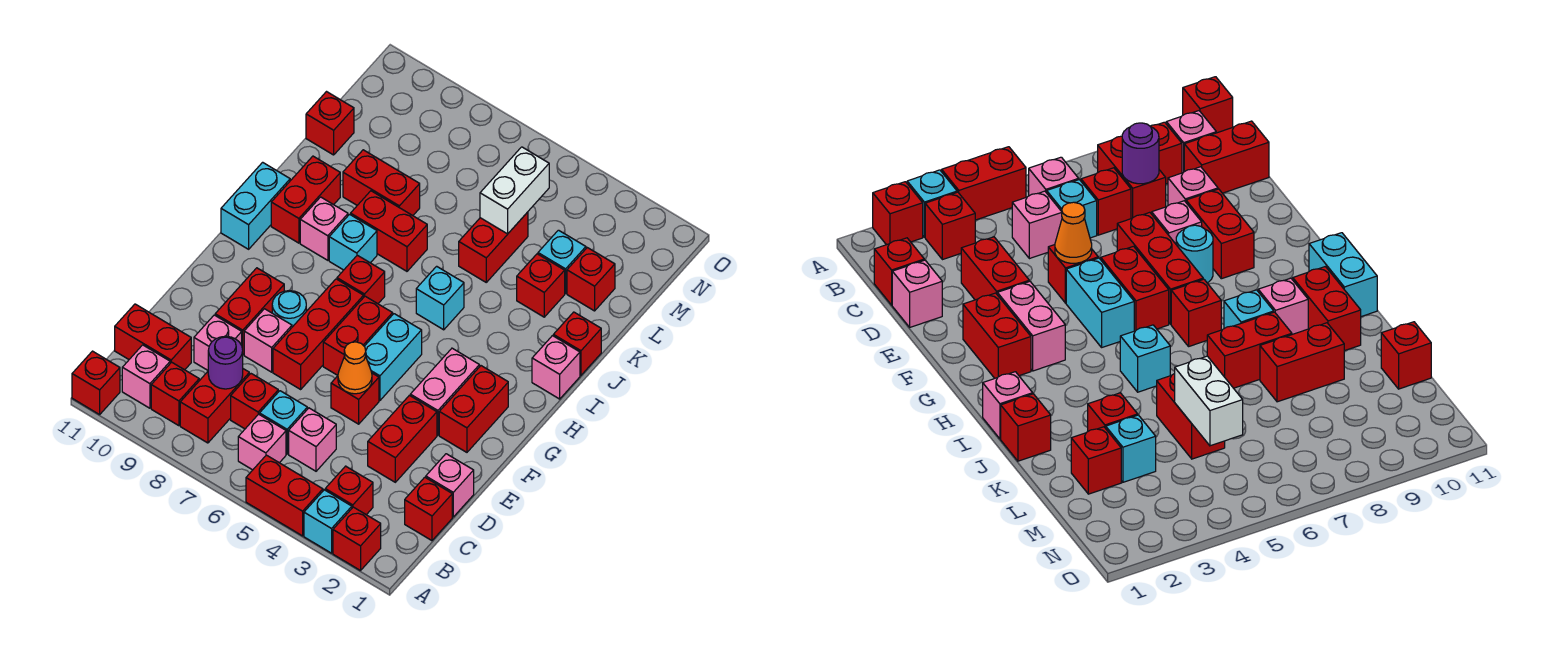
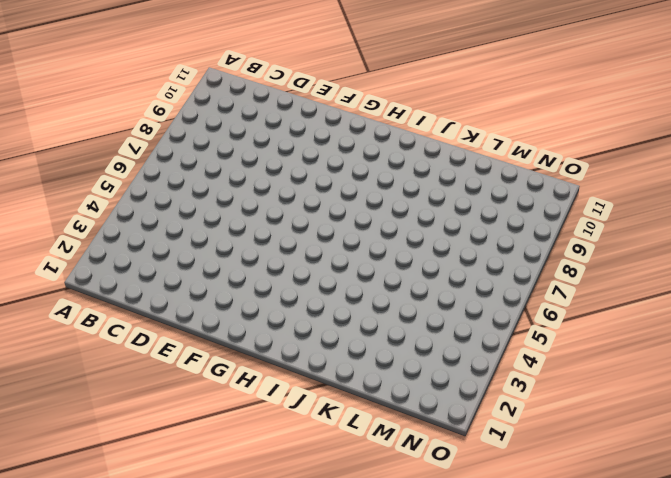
none -> red brick A2 level 1
none -> cyan brick A3 level 1
none -> red brick A4:A5 level 1
none -> red brick A11 level 1

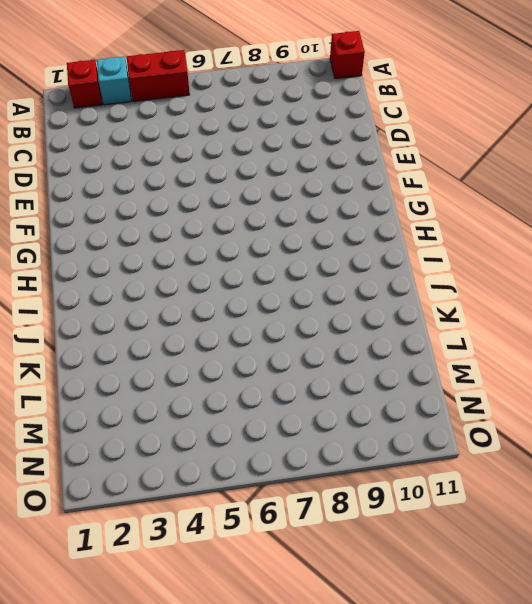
none -> red brick B3 level 1
none -> pink brick B6 level 1
none -> red brick B8:C8 level 1
none -> red brick B9 level 1

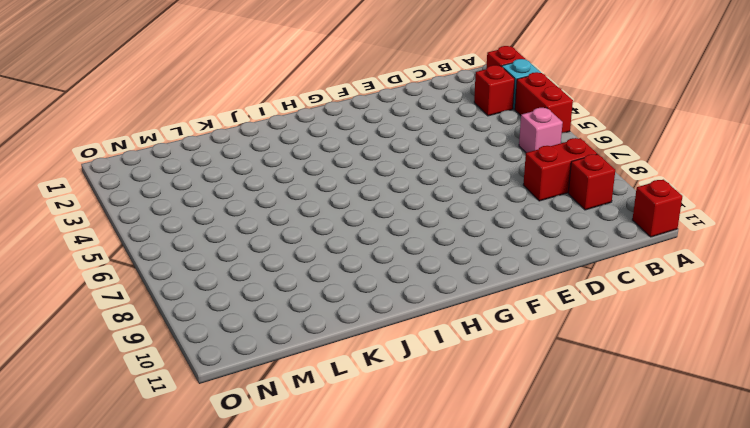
none -> pink brick B10 level 1
none -> red brick C1 level 1
none -> pink brick C5 level 1
none -> cyan brick C6 level 1

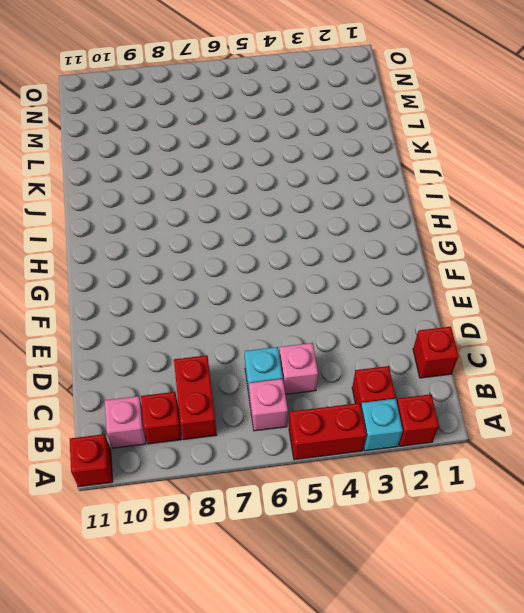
none -> red brick C7 level 1
none -> red brick C10:C11 level 1
none -> pink brick D1 level 1
none -> red brick D3:E3 level 1

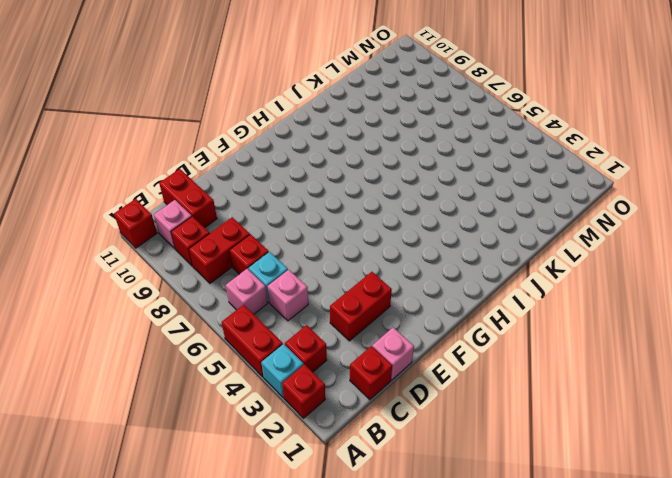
none -> pink brick D9 level 1
none -> red brick E5 level 1
none -> red brick E7:G7 level 1
none -> pink brick E8 level 1

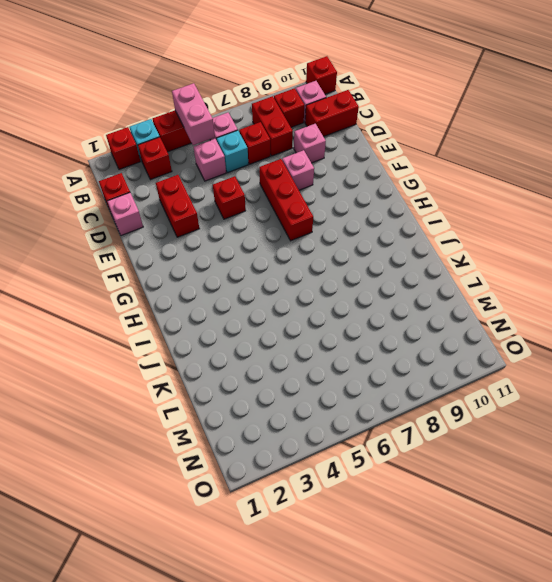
pink brick A5:B5 level 2 -> pink brick F3:G3 level 1
none -> red brick E9:F9 level 1
none -> red brick F2:G2 level 1
none -> cyan brick F5:G5 level 1
none -> red brick F6:G6 level 1

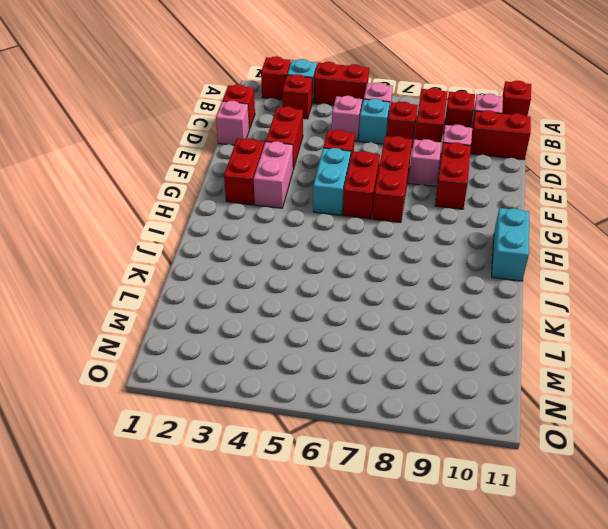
none -> cyan round brick F8 level 1
none -> red brick H7 level 1
none -> pink brick I1 level 1
none -> cyan brick I5 level 1

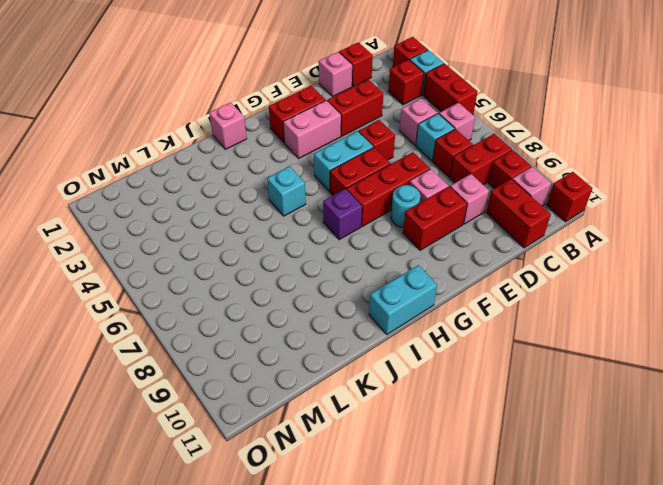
purple brick H7 level 1 -> red brick H7 level 1
none -> cyan brick I8 level 1
none -> pink brick I9 level 1
none -> red brick I10:J10 level 1
none -> red brick J1 level 1

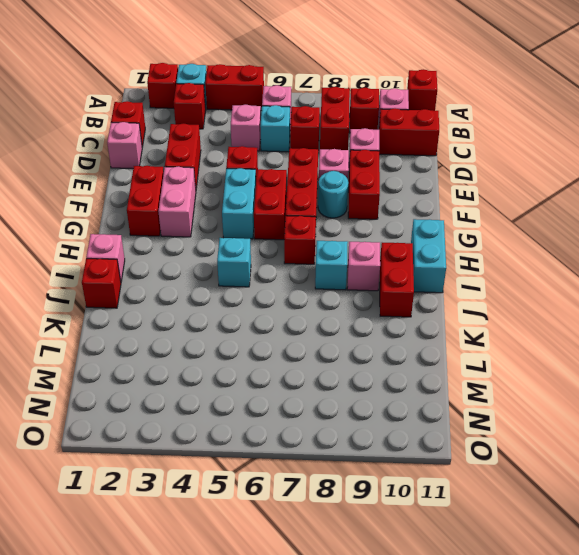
none -> red brick J7:J8 level 1
none -> red brick K3 level 1
none -> red brick K5:L5 level 1
none -> red brick K8:K9 level 1

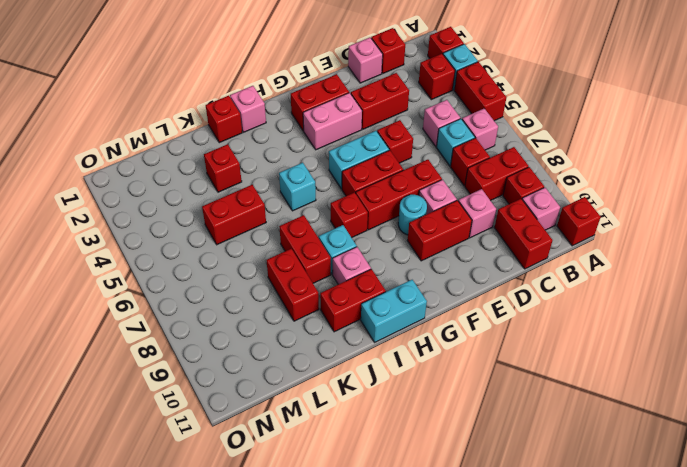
none -> red brick L2 level 1
none -> cyan brick L3 level 1
none -> red brick L11 level 1
none -> purple round brick C8 level 2

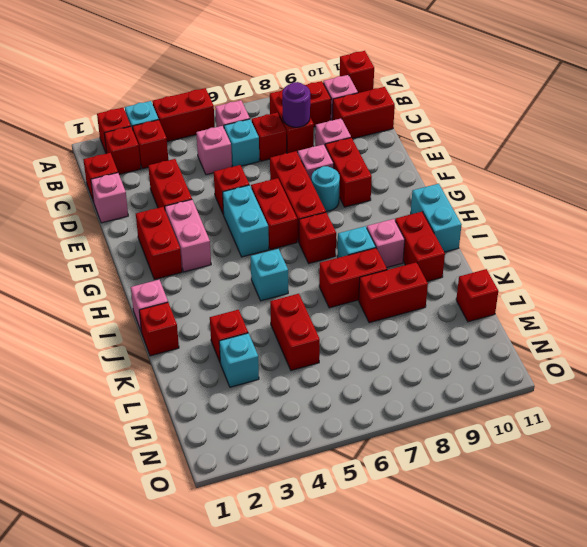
red brick B2 level 1 -> red brick L2 level 1
none -> orange cone E5 level 2
none -> white brick L5:M5 level 2

